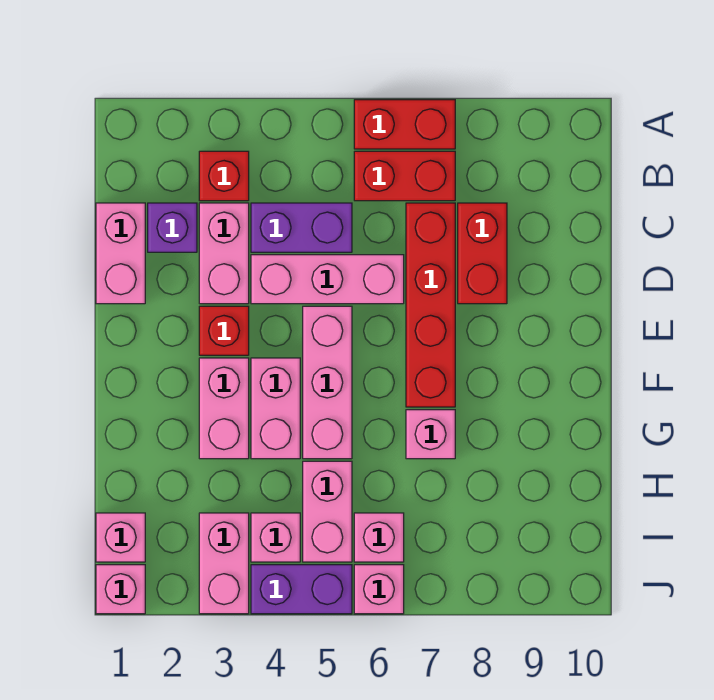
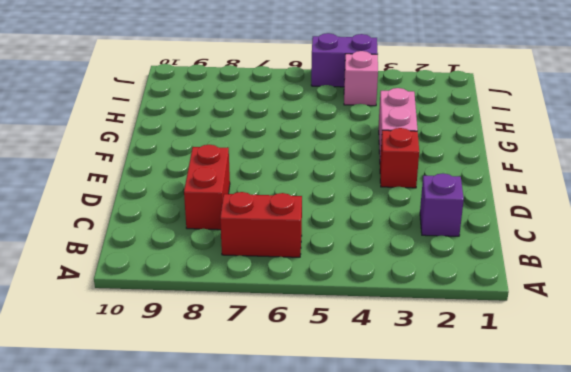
none -> red brick A6:A7 level 1
none -> red brick B3 level 1
none -> pink brick C1:D1 level 1

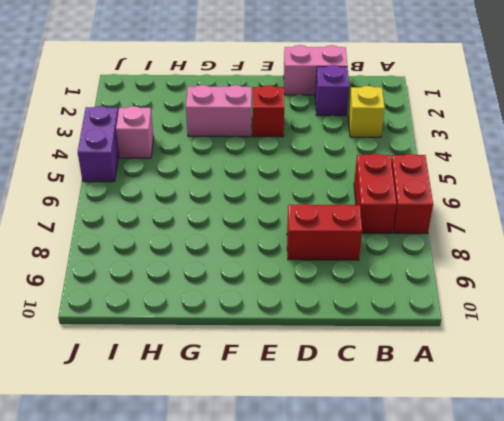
yellow brick B3 level 1 -> red brick B3 level 1
none -> pink brick C3:D3 level 1
none -> purple brick C4:C5 level 1
none -> red brick C7:F7 level 1

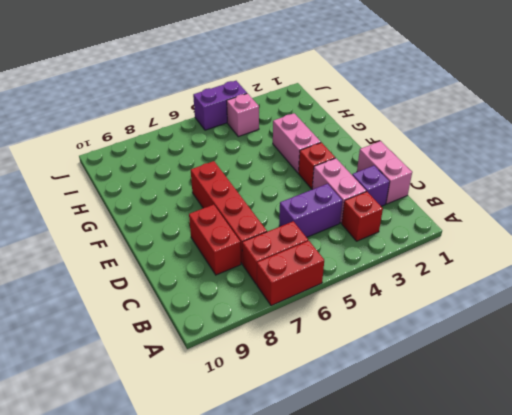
none -> pink brick D4:D6 level 1
none -> pink brick E5:G5 level 1
none -> pink brick F4:G4 level 1

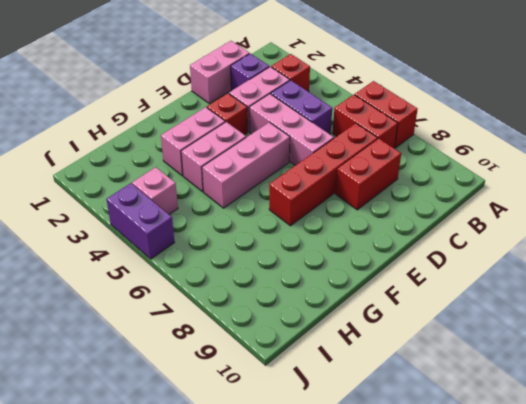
none -> pink brick G7 level 1
none -> pink brick H5:I5 level 1
none -> pink brick I1 level 1

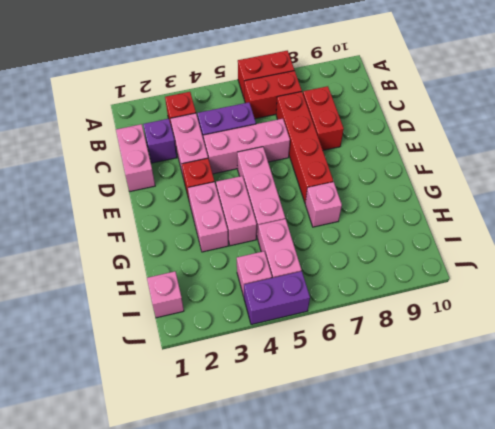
none -> pink brick I3:J3 level 1
none -> pink brick I6 level 1
none -> pink brick J1 level 1

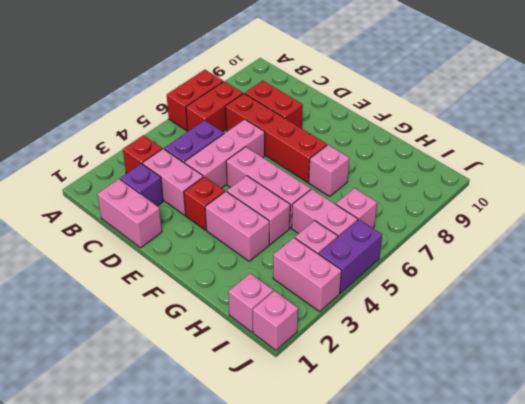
none -> pink brick J6 level 1

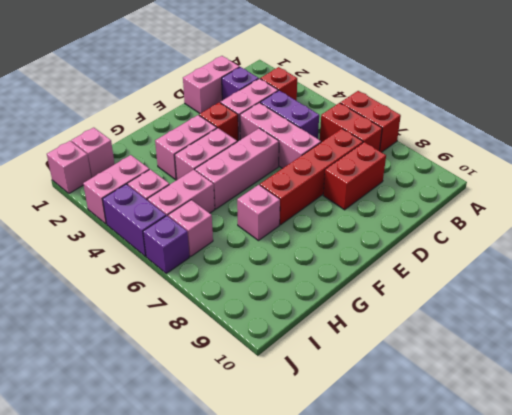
purple brick J6 level 1 -> pink brick J6 level 1

